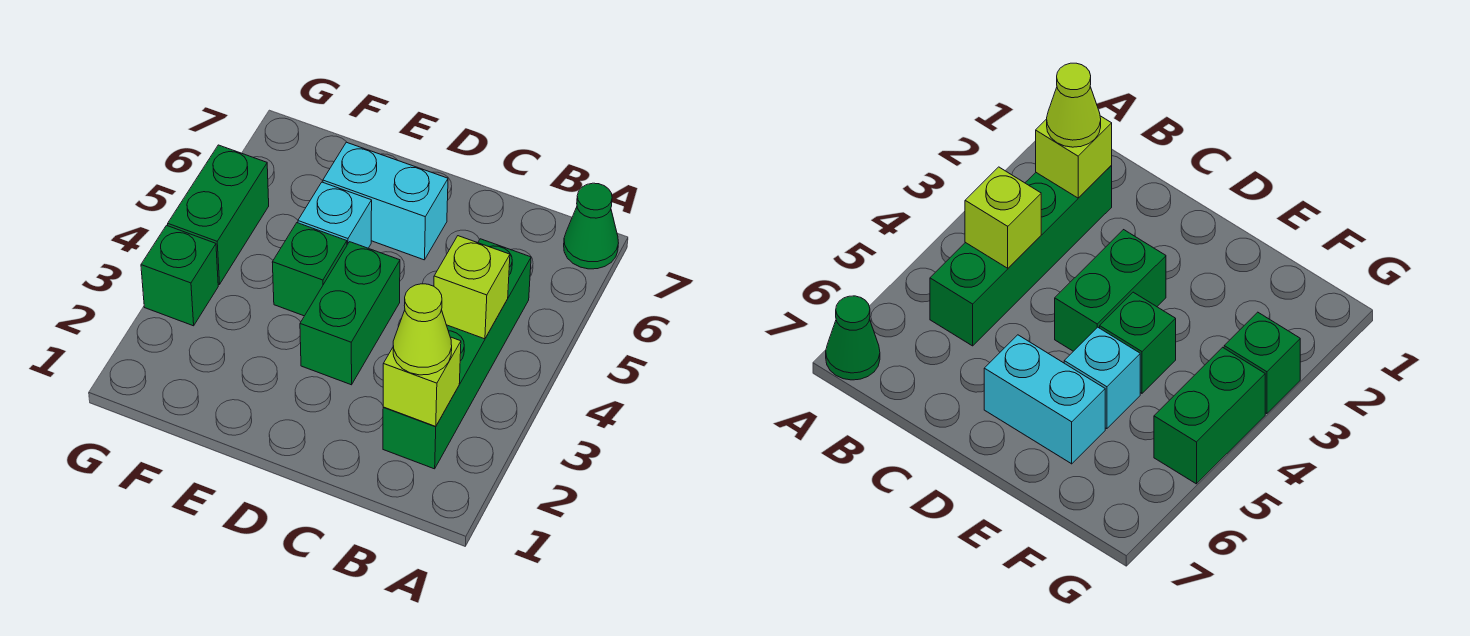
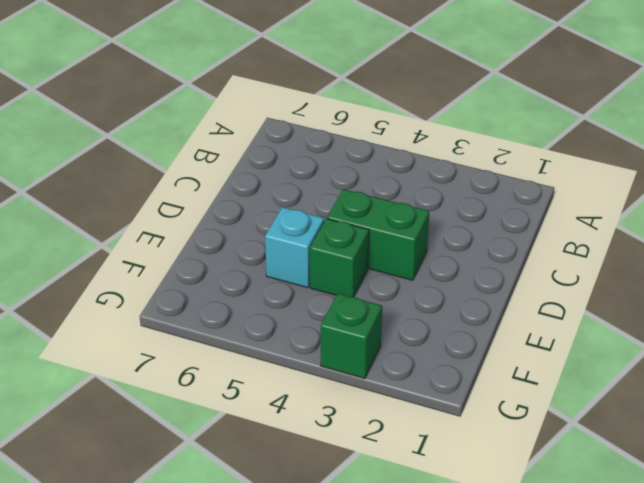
none -> green cone A7 level 1
none -> green brick B2:B5 level 1

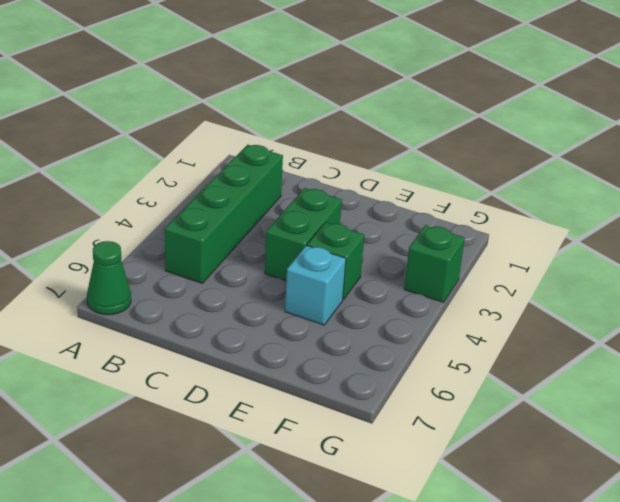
none -> cyan brick D6:E6 level 1
none -> green brick G4:G5 level 1

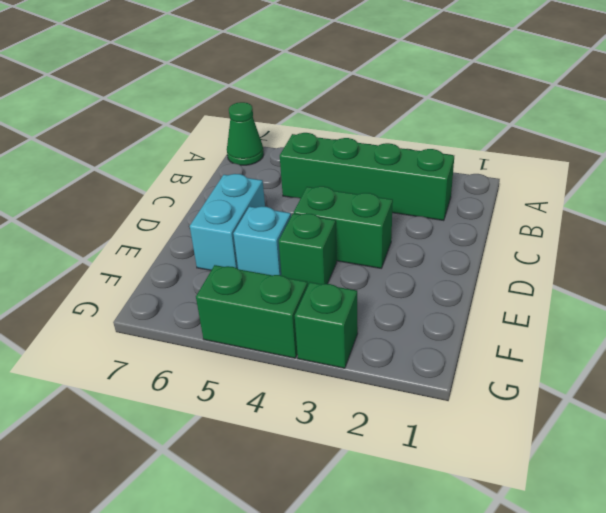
none -> lime brick B2 level 2
none -> lime brick B4 level 2

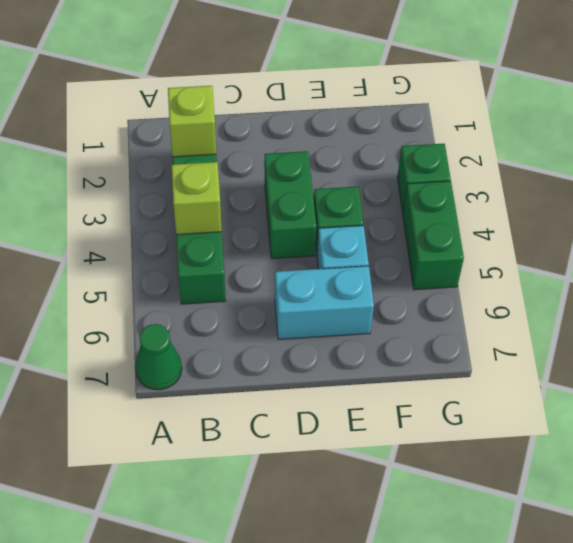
none -> lime cone B2 level 3

